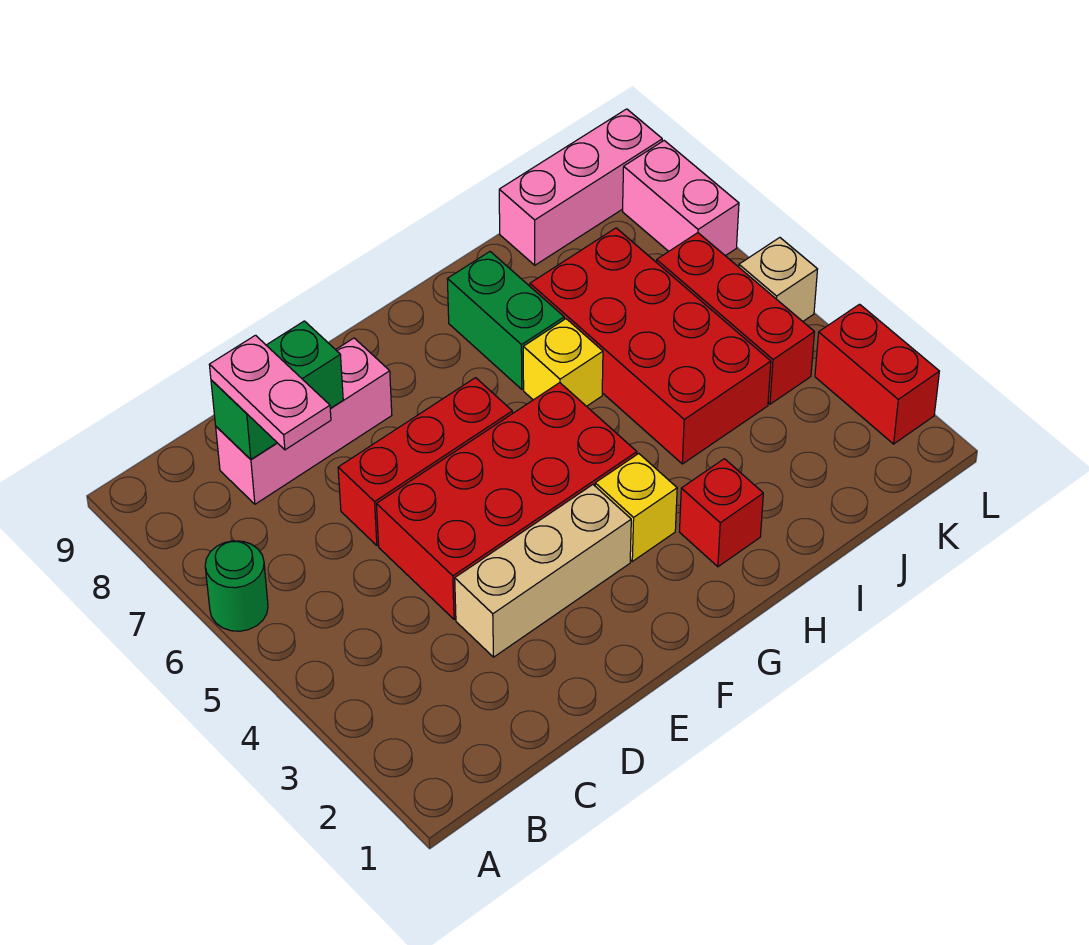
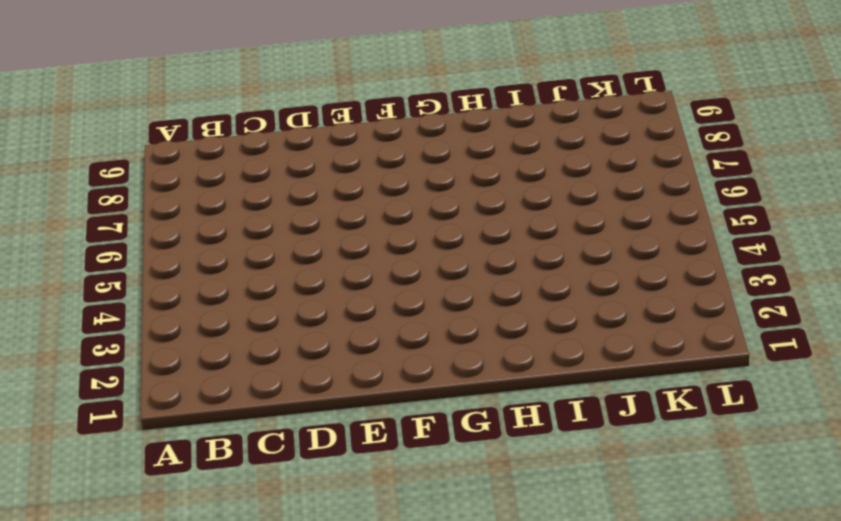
none -> green round brick A6 level 1
none -> pink brick C8:E8 level 1
none -> tan brick D3:F3 level 1

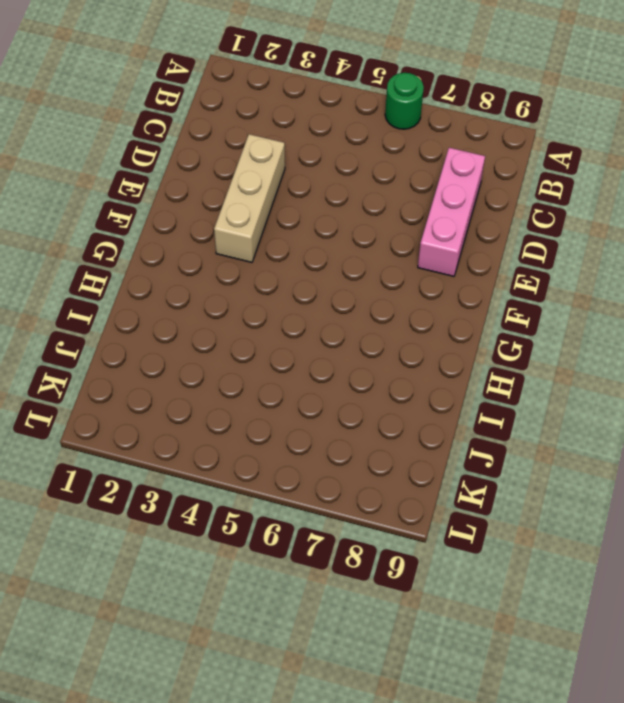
none -> red brick D4:G5 level 1
none -> red brick D6:F6 level 1
none -> yellow brick G3 level 1

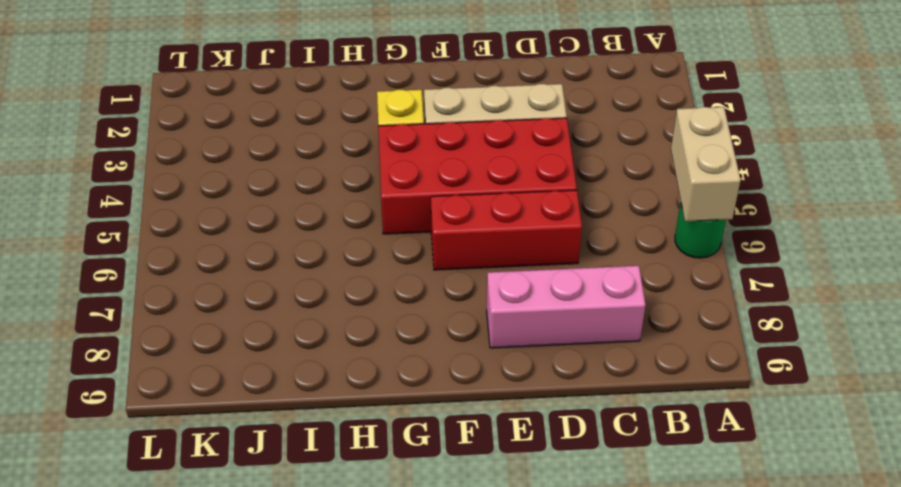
tan brick A5:A6 level 2 -> none
none -> red brick H2 level 1
none -> yellow brick H6 level 1
none -> green brick H7:H8 level 1

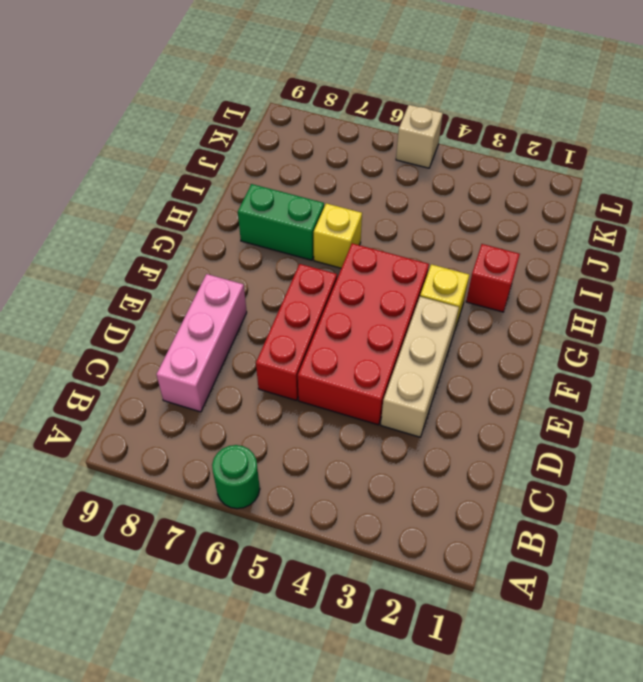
none -> red brick I4:J7 level 1
none -> pink brick J9:L9 level 1
none -> red brick K4:K6 level 1

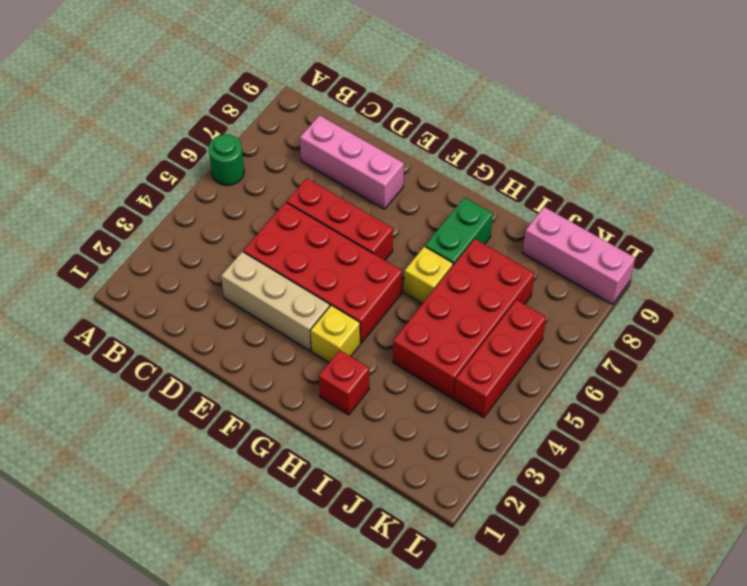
none -> red brick L2:L3 level 1
none -> tan brick L5 level 1
none -> pink brick L7:L8 level 1

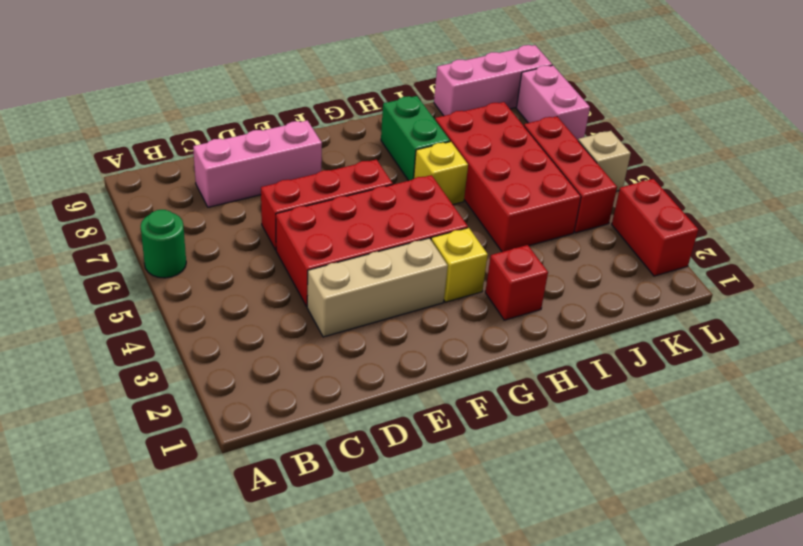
none -> green brick C8:D8 level 2
none -> pink plate C7:C8 level 3

